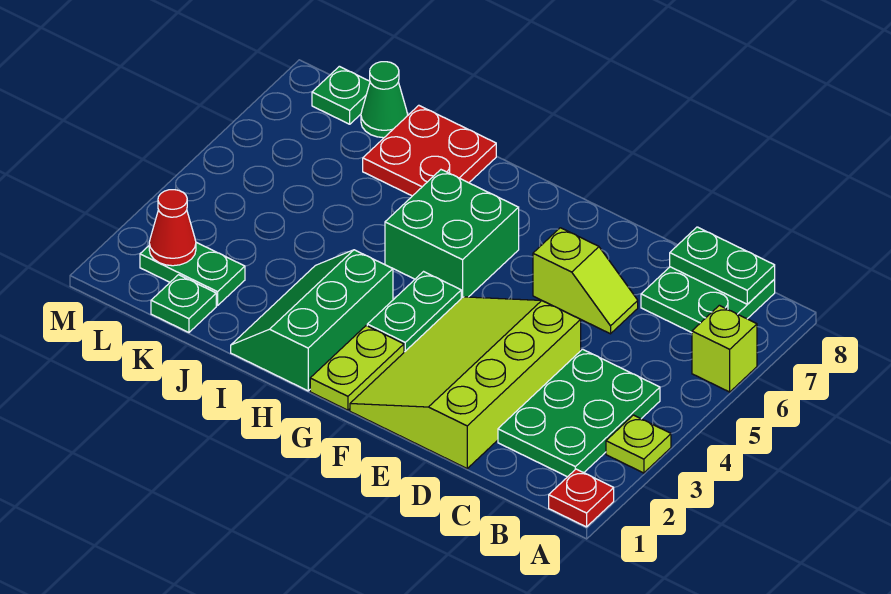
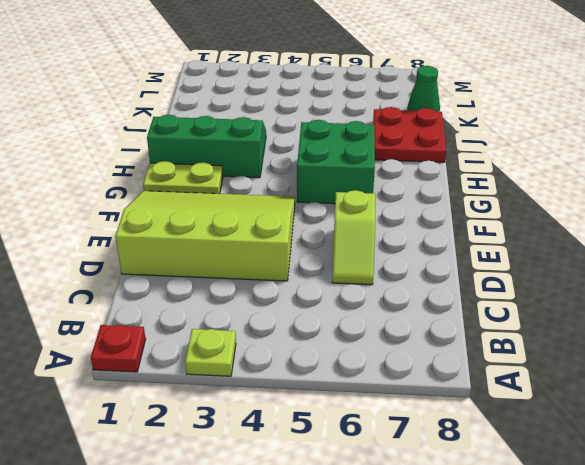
none -> lime brick A6 level 1
none -> green plate B2:C4 level 1
none -> green plate B7:C8 level 1

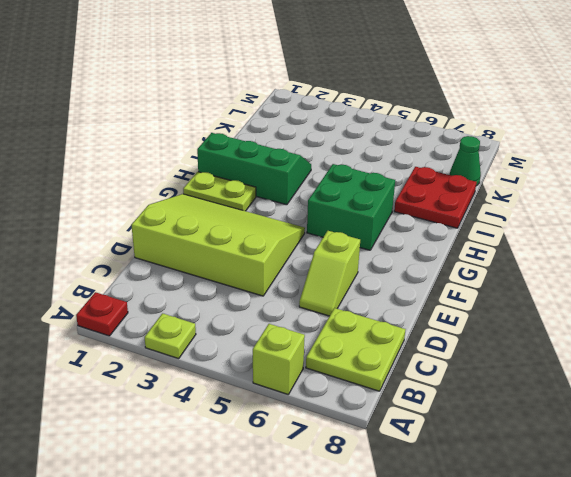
lime plate B7:C8 level 1 -> green plate B7:C8 level 1
none -> green plate B2:C4 level 1
none -> green plate G3:G4 level 1
none -> green plate K1 level 1

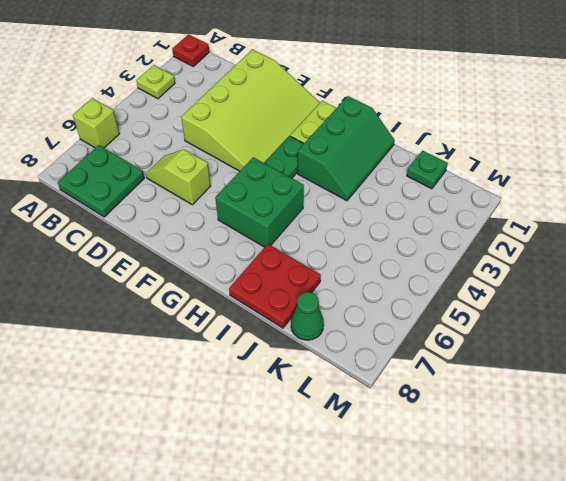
none -> green plate B2:C4 level 1
none -> green plate K2:L2 level 1
none -> green plate L8 level 1

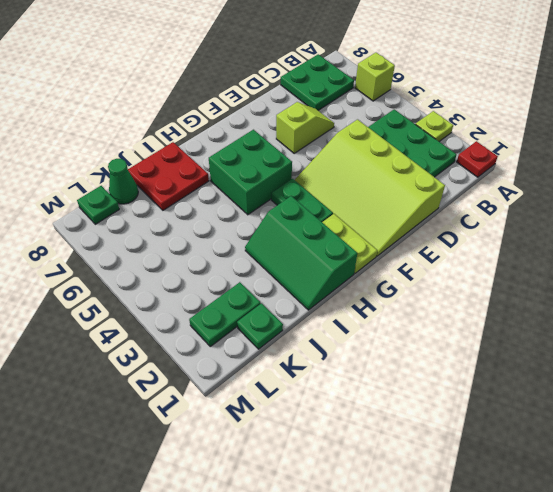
none -> green plate B8:C8 level 2
none -> red cone L2 level 2

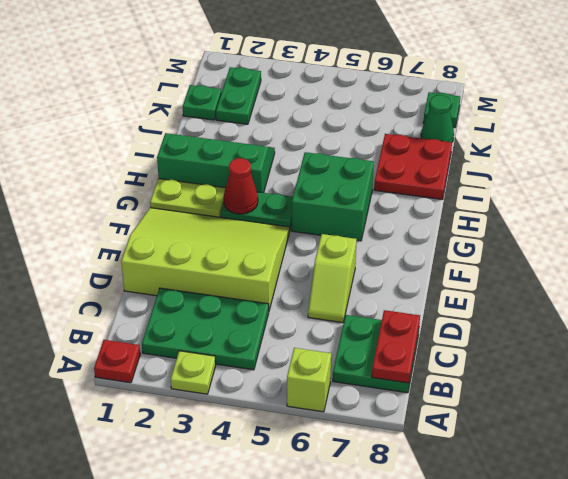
red plate B8:C8 level 2 -> green plate B8:C8 level 2
red cone G3 level 2 -> red cone L2 level 2

